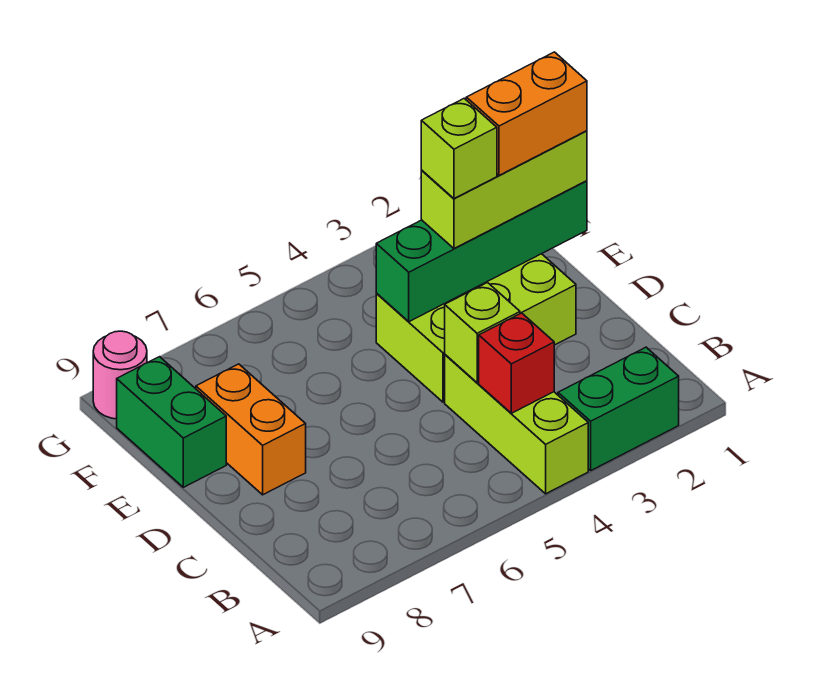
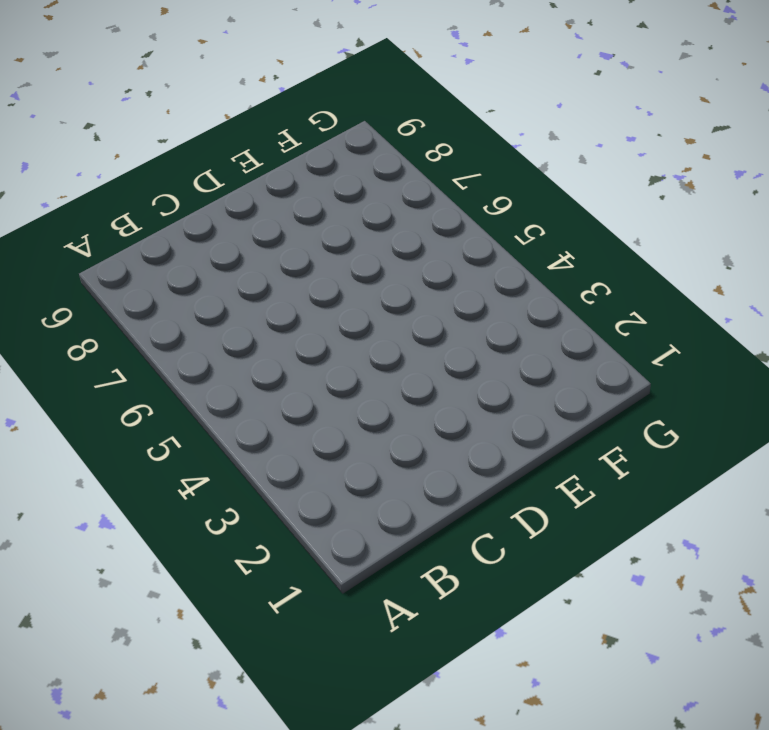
none -> green brick A2:A3 level 1
none -> lime brick A4:C4 level 1
none -> lime brick D2:E4 level 1

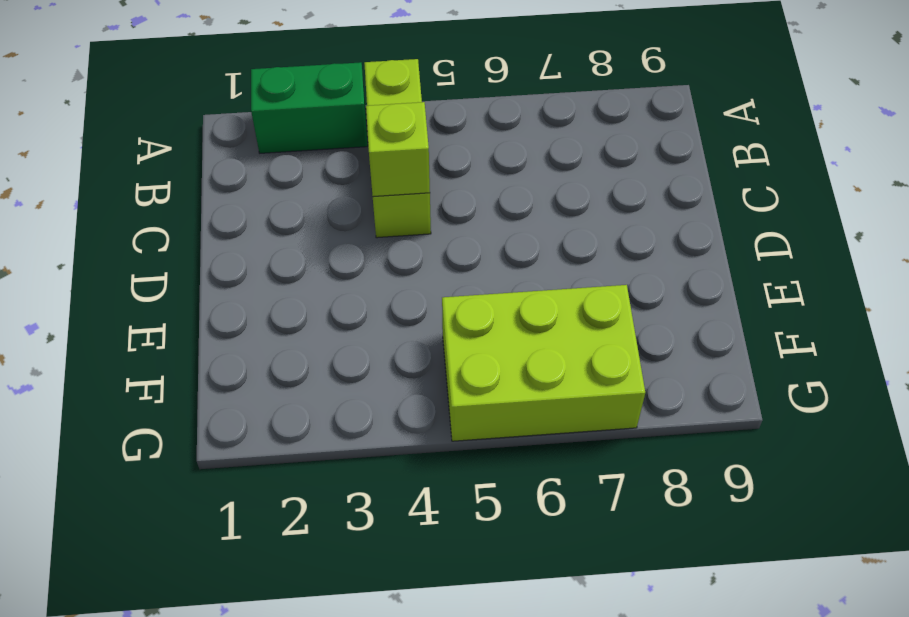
lime brick F5:G7 level 1 -> lime brick D2:E4 level 1
none -> orange brick D8:E8 level 1
none -> green brick E9:F9 level 1
none -> pink round brick G9 level 1

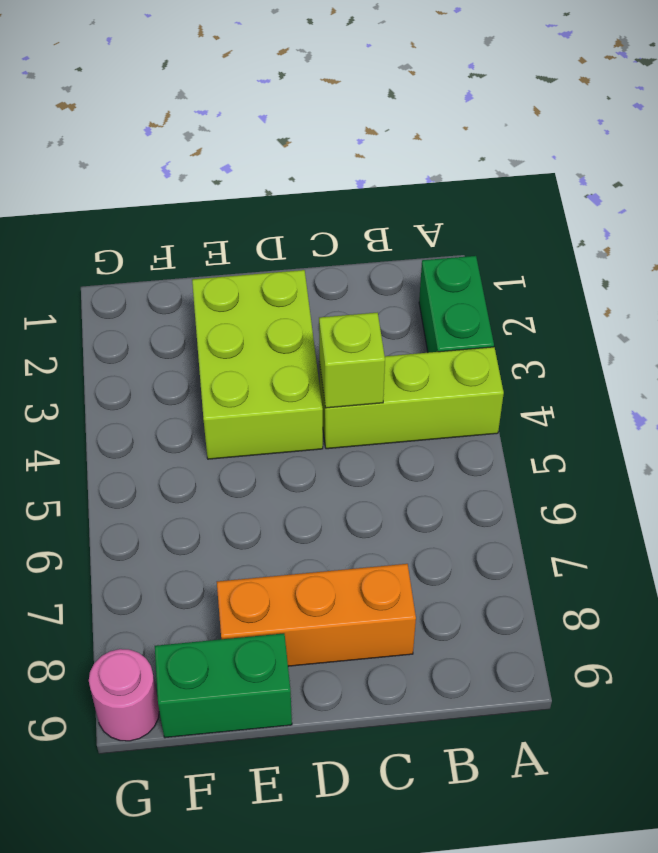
orange brick C8:E8 level 1 -> orange brick D8:E8 level 1
none -> red brick B4 level 2
none -> green brick E1:E4 level 2
none -> lime brick E1:E3 level 3

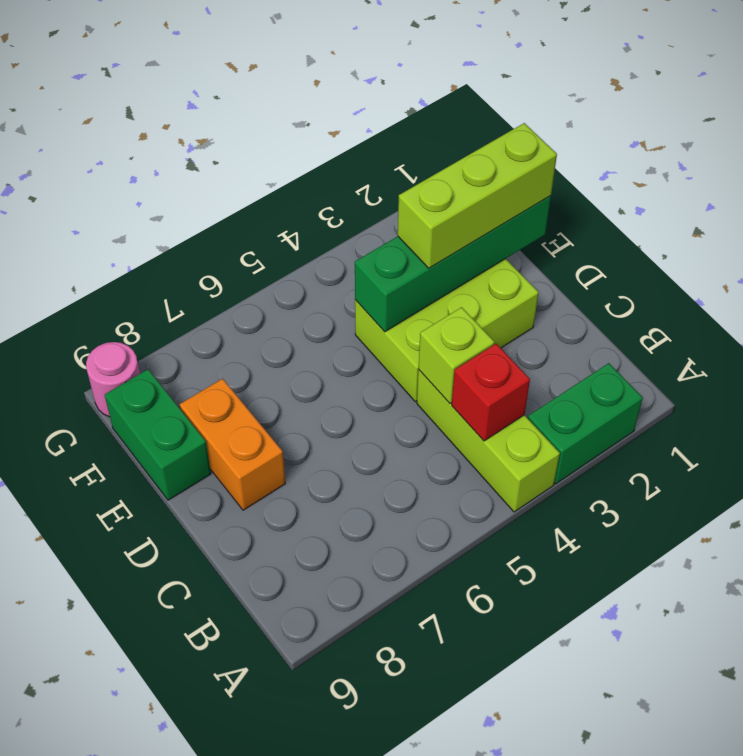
none -> orange brick E1:E2 level 4
none -> lime brick E3 level 4

